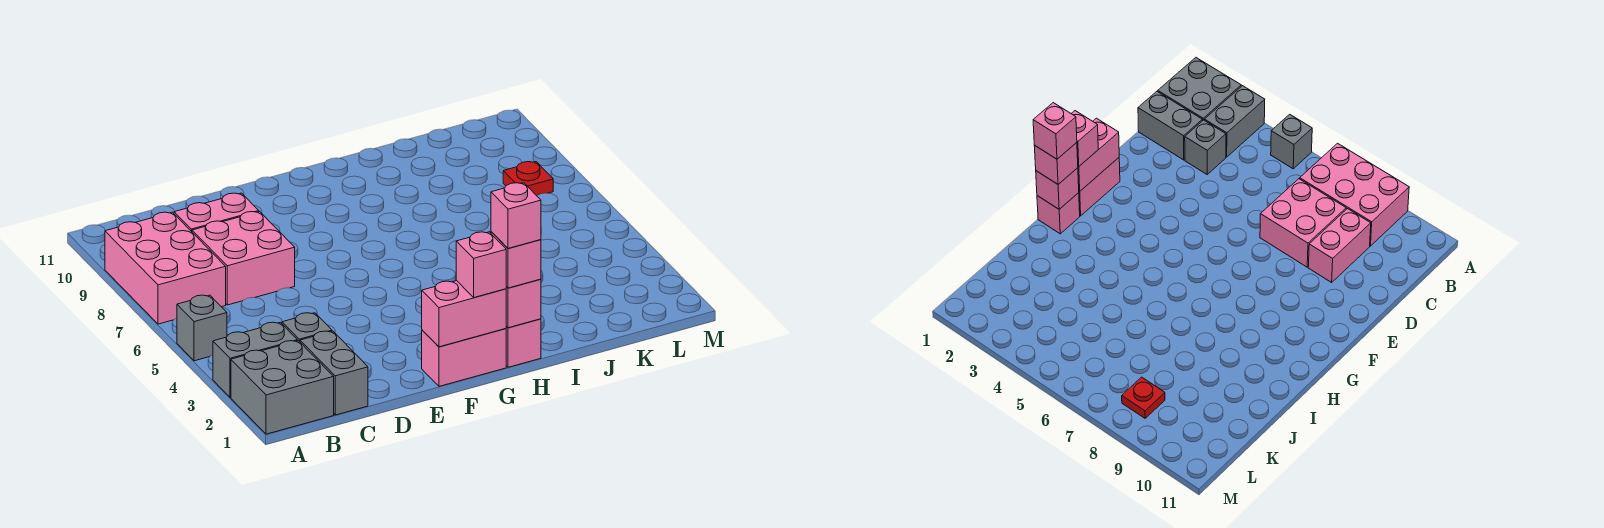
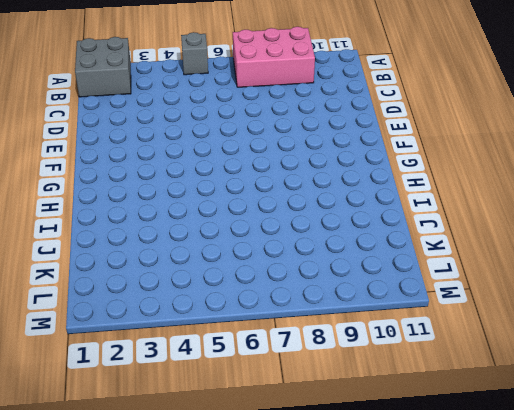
none -> grey brick A3:B3 level 1
none -> grey brick C1:C2 level 1
none -> grey brick C3 level 1

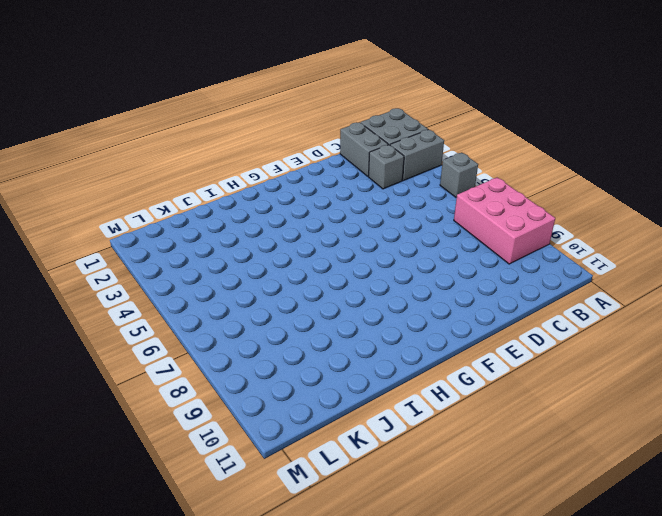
none -> pink brick C7:D8 level 1
none -> pink brick C9:D9 level 1
none -> pink brick F1:G1 level 1

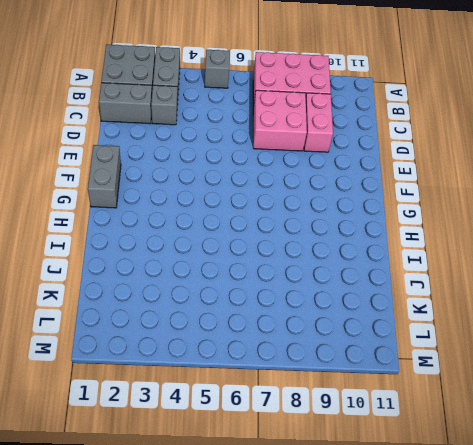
grey brick F1:G1 level 1 -> pink brick F1:G1 level 1
none -> pink brick H1 level 1
none -> red plate L8 level 1
none -> pink brick F1:G1 level 2

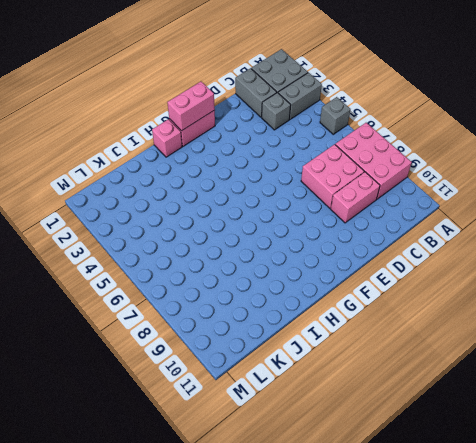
none -> red plate L8 level 1
none -> pink brick H1 level 2
none -> pink brick G1 level 3

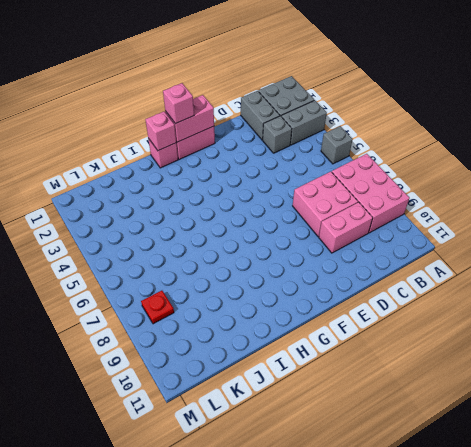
none -> pink brick H1 level 3
none -> pink brick H1 level 4

